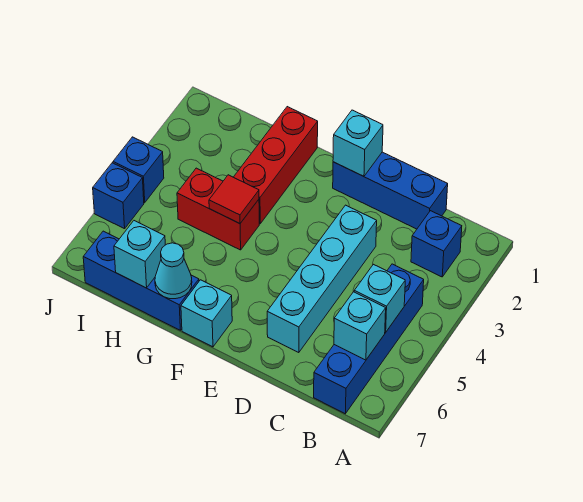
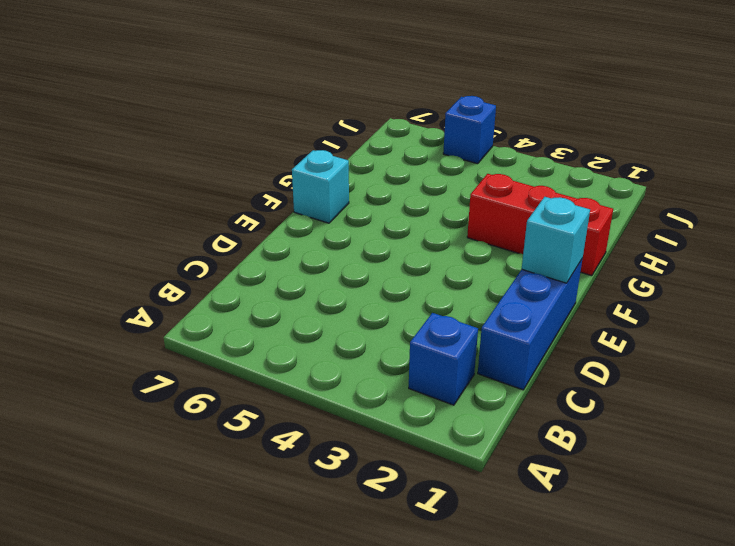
none -> blue brick B4:B7 level 1
none -> cyan brick D3:D6 level 1
none -> red brick G4:H4 level 1

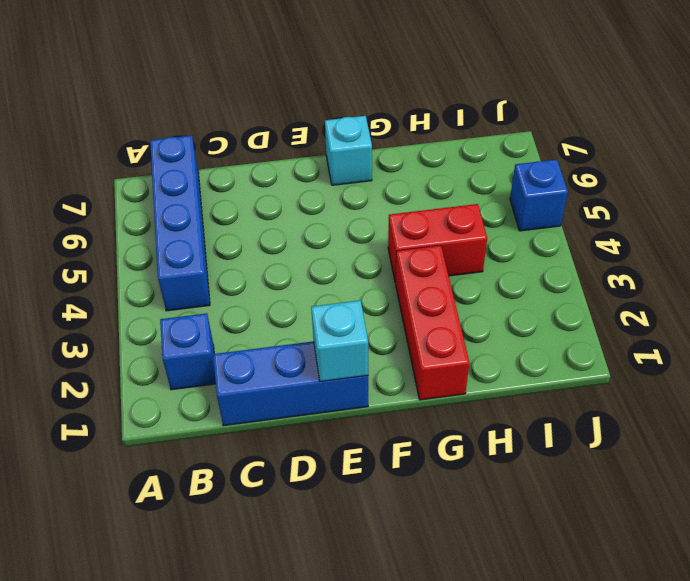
none -> cyan brick D3:D6 level 1
none -> blue brick G7:I7 level 1
none -> blue brick J4 level 1

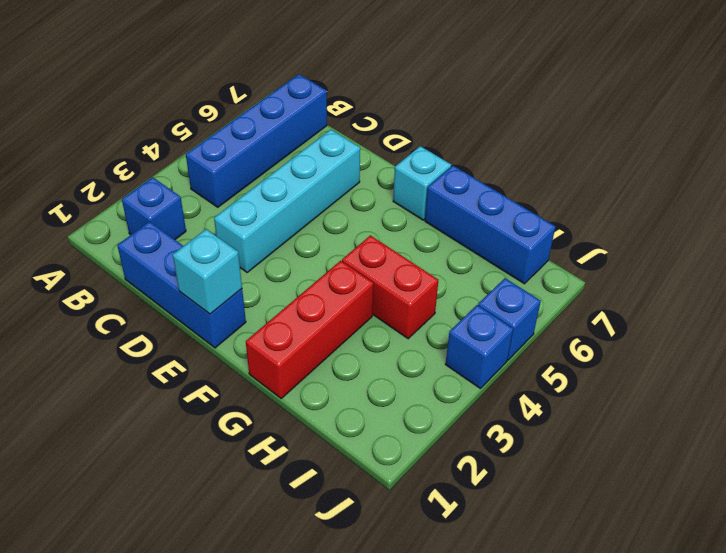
none -> cyan brick B5 level 2
none -> cyan brick B6 level 2
none -> red tile G4 level 2

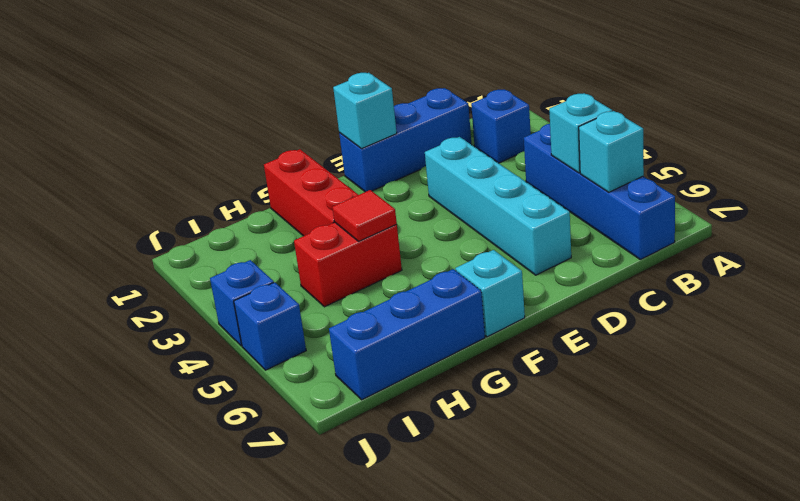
none -> cyan cone G7 level 2
none -> cyan brick H7 level 2

